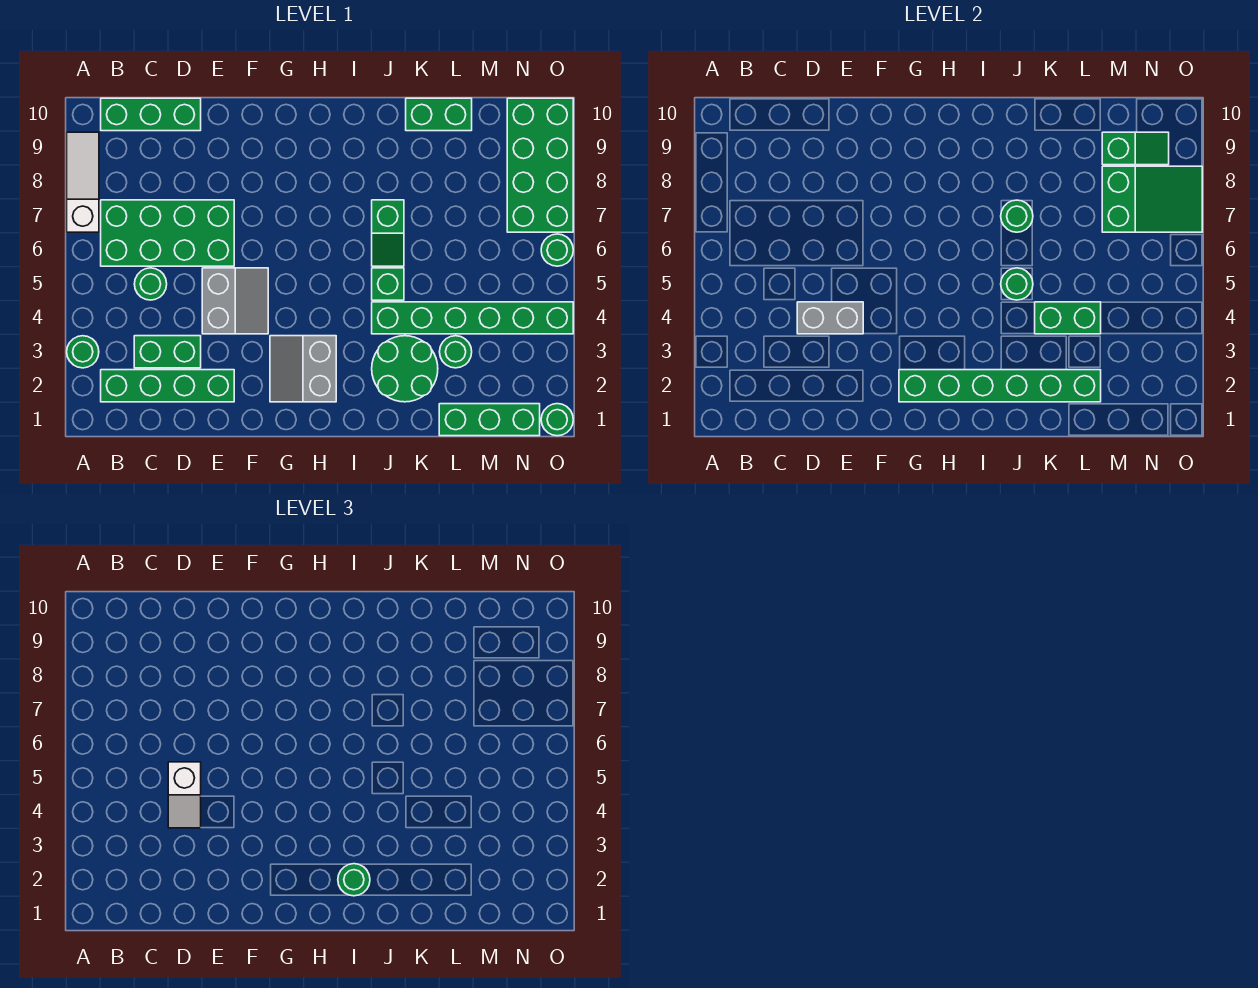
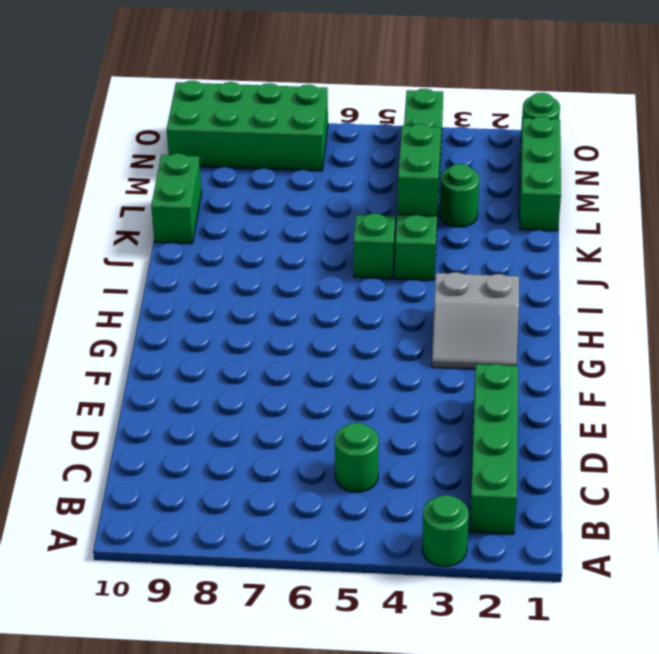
none -> white slope A7:A9 level 1 top 7
none -> green brick B6:E7 level 1
none -> green brick B10:D10 level 1

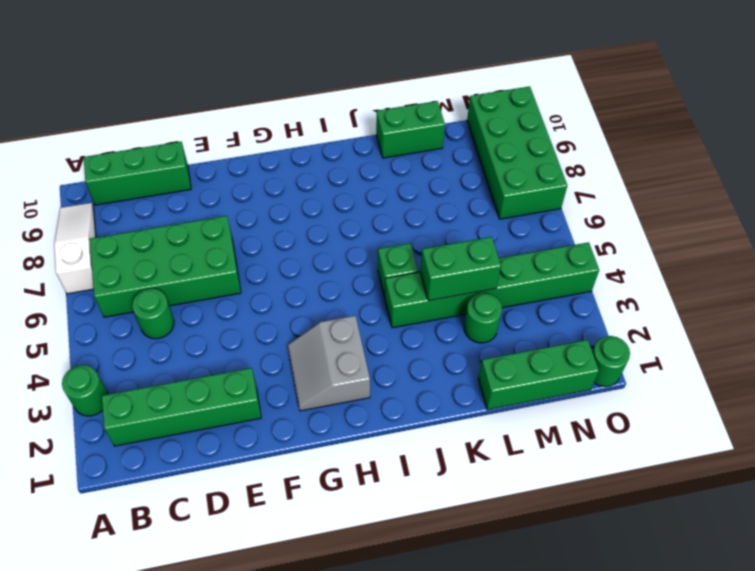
none -> green brick C3:D3 level 1
none -> grey slope E4:F5 level 1 top E
none -> green round brick J2:K3 level 1

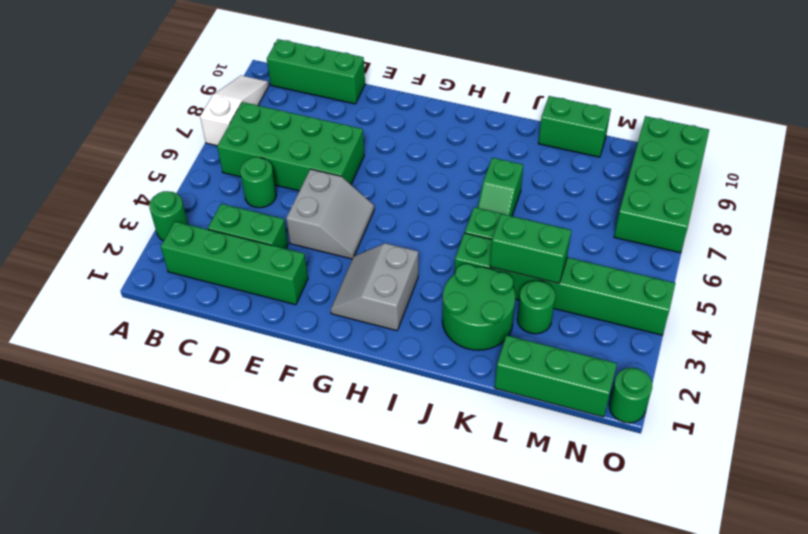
none -> green round brick O6 level 1
none -> grey brick D4:E4 level 2
none -> green brick G2:L2 level 2

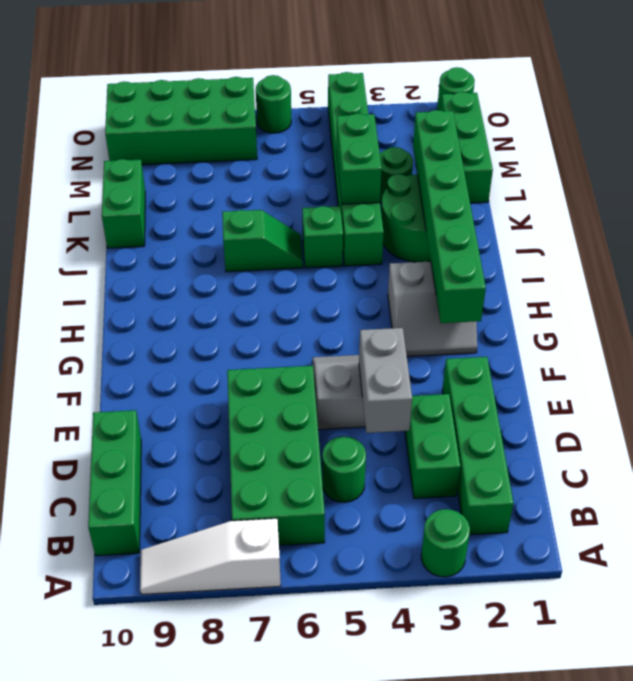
none -> green round brick J5 level 2
none -> green round brick J7 level 2
none -> green slope M7:O8 level 2 top M

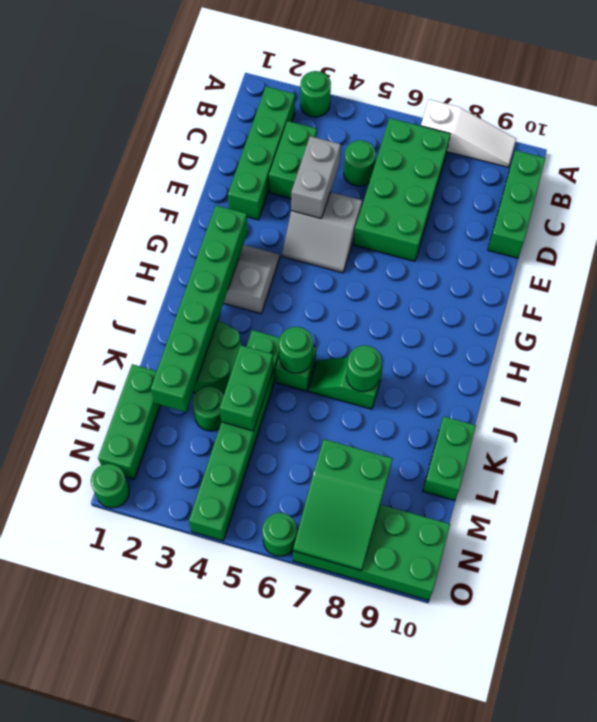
none -> green slope M9:N9 level 2 top M
none -> white slope D4:D5 level 3 top 5
none -> green round brick I2 level 3

